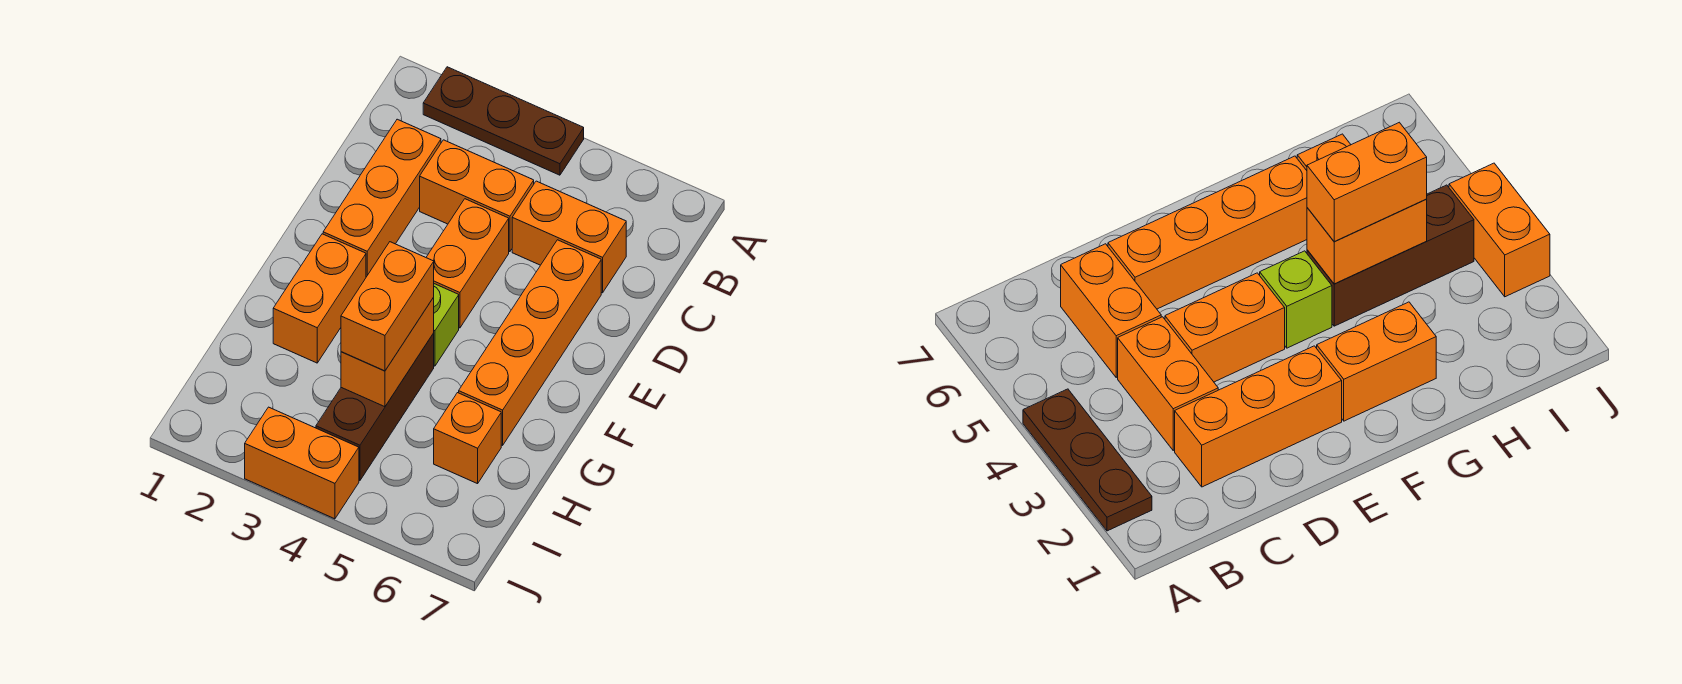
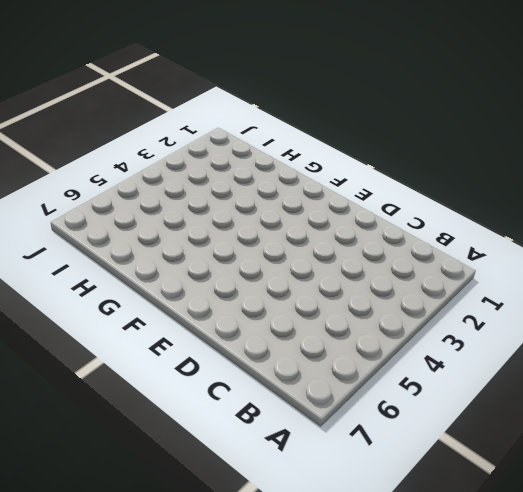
none -> brown plate A2:A4 level 1
none -> orange brick C2:E2 level 1
none -> orange brick C3:C4 level 1

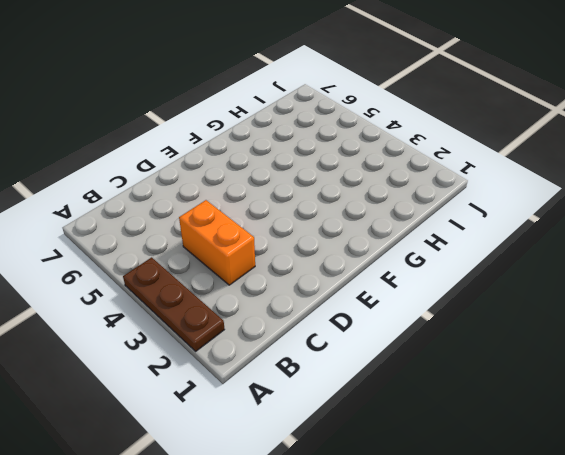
none -> orange brick C2:E2 level 1
none -> orange brick C5:C6 level 1
none -> orange brick D4:E4 level 1

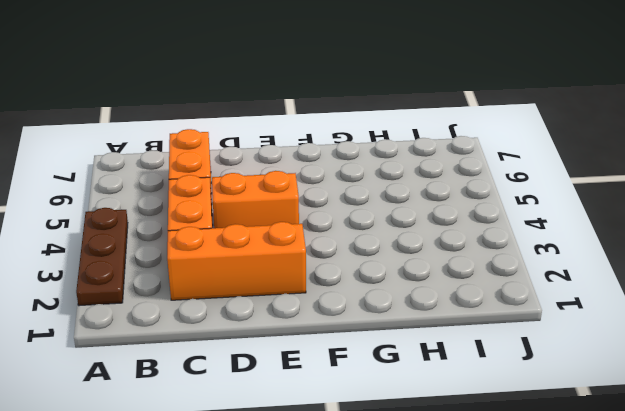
none -> orange brick D6:G6 level 1
none -> orange brick F2:G2 level 1
none -> lime brick F4 level 1

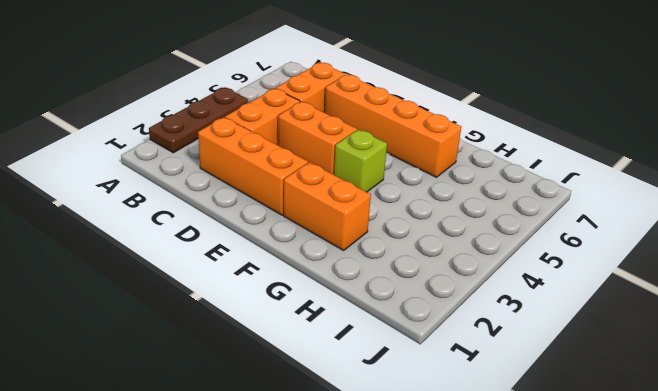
none -> brown brick G4:I4 level 1
none -> orange brick H6 level 1
none -> orange brick J3:J4 level 1

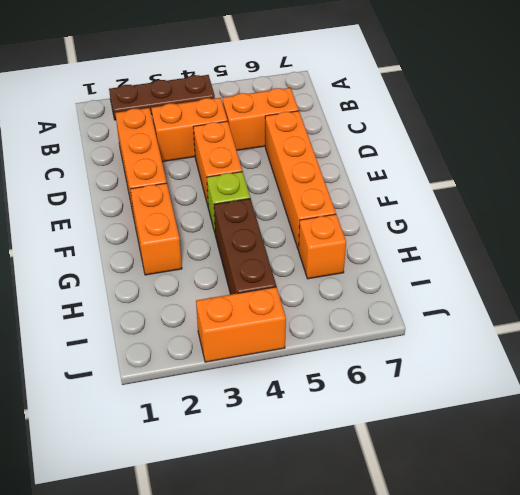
none -> orange brick G4:H4 level 2
none -> orange brick G4:H4 level 3

